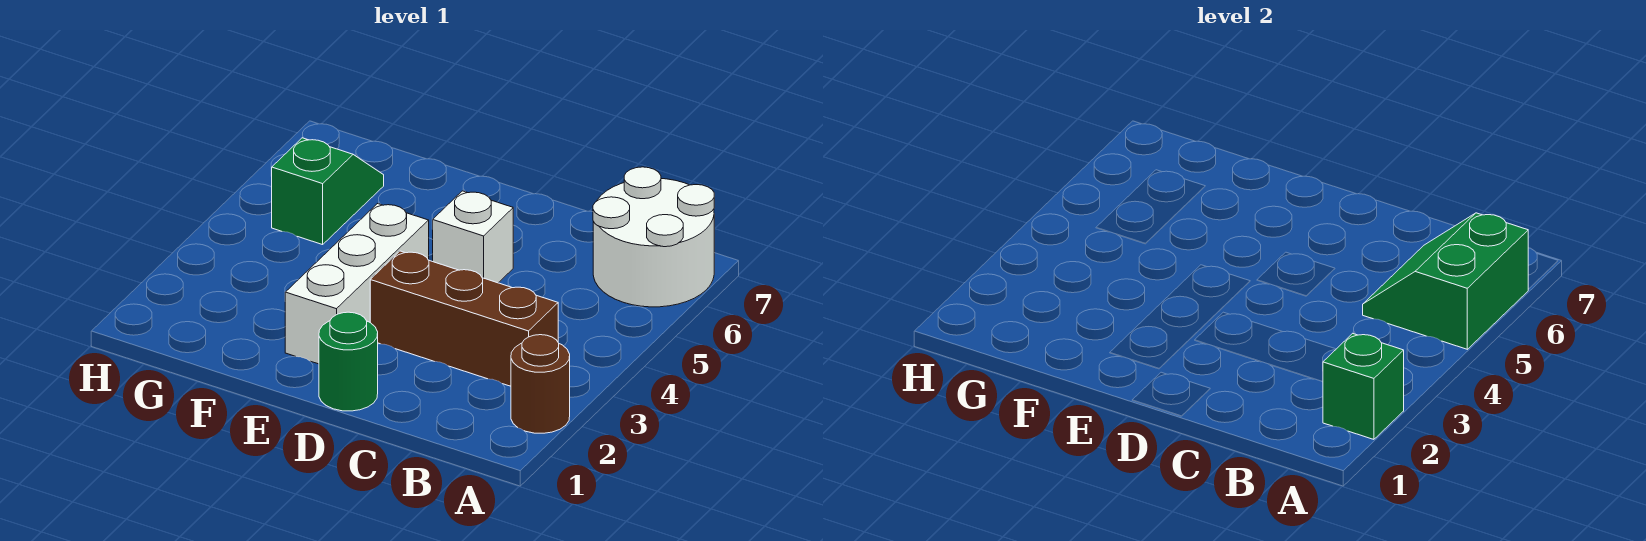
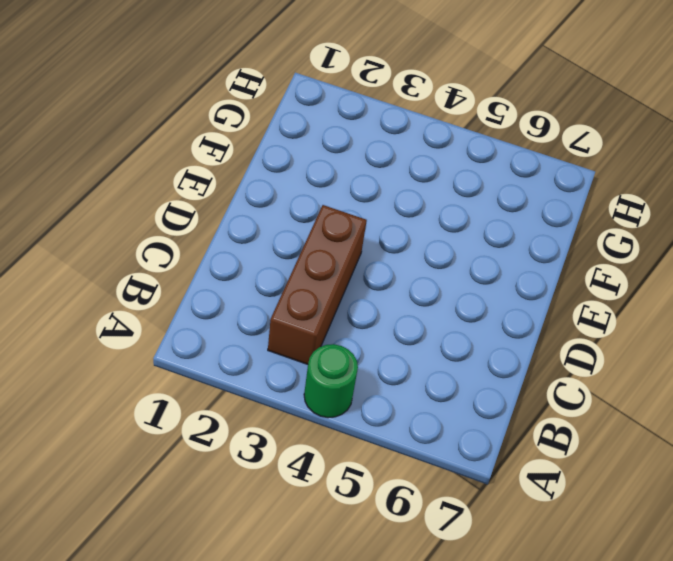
green round brick A4 level 1 -> green round brick D1 level 1
none -> brown round brick A2 level 1
none -> white round brick A6:B7 level 1

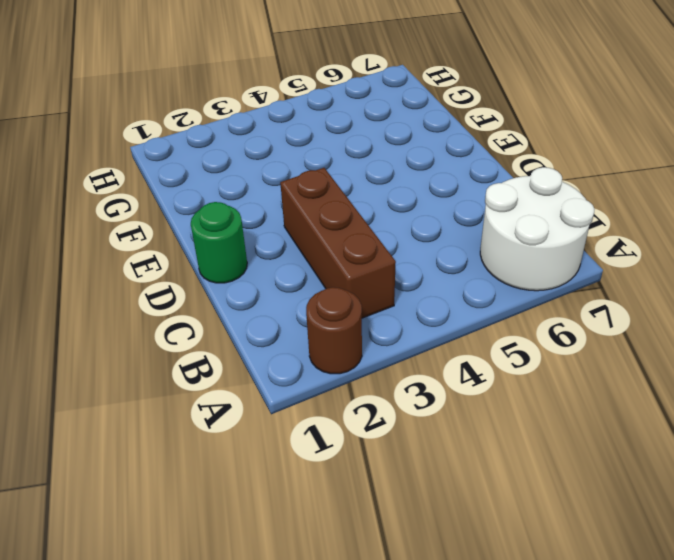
none -> white brick D5 level 1
none -> white brick E2:E4 level 1

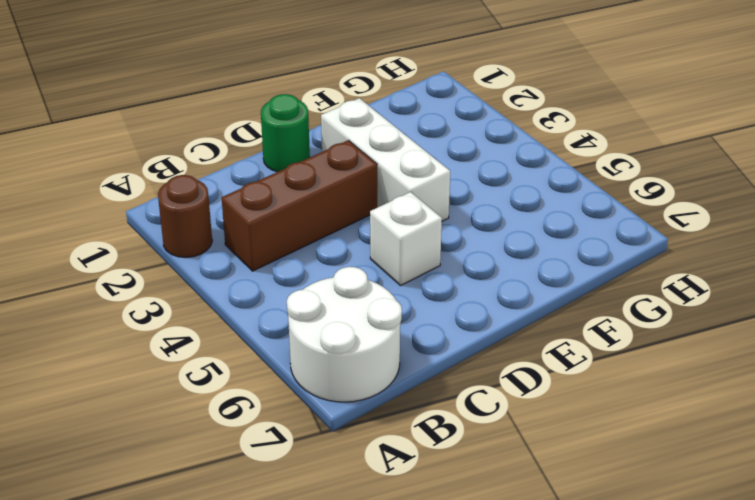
none -> green slope G5:G6 level 1 top 5
none -> green brick A2 level 2

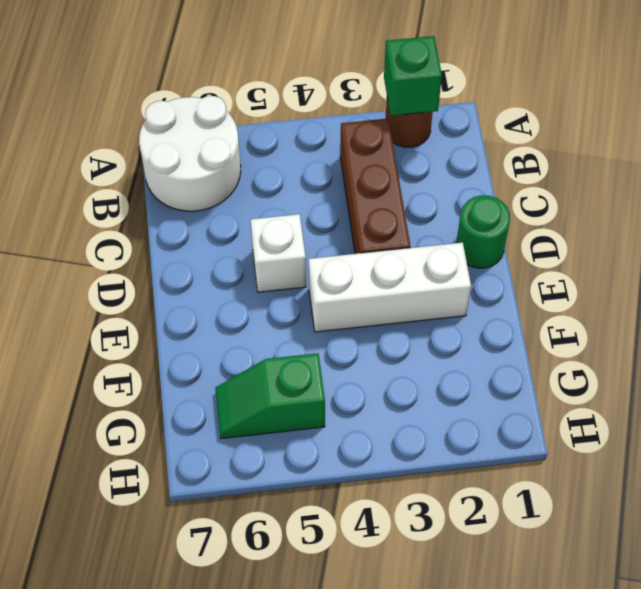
none -> green slope A5:B6 level 2 top A

